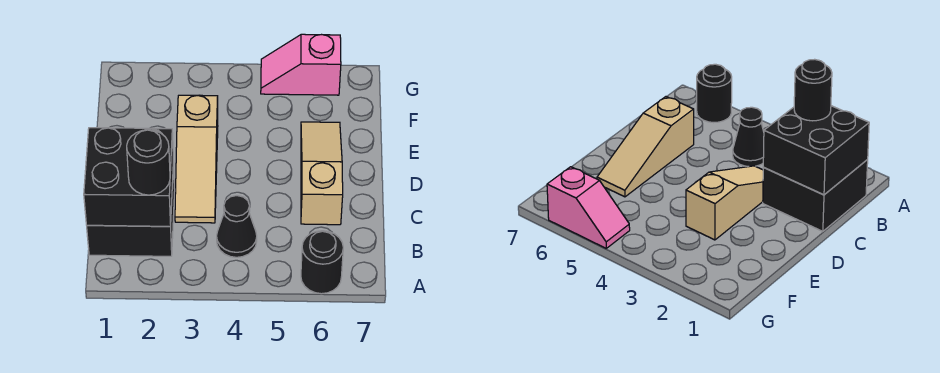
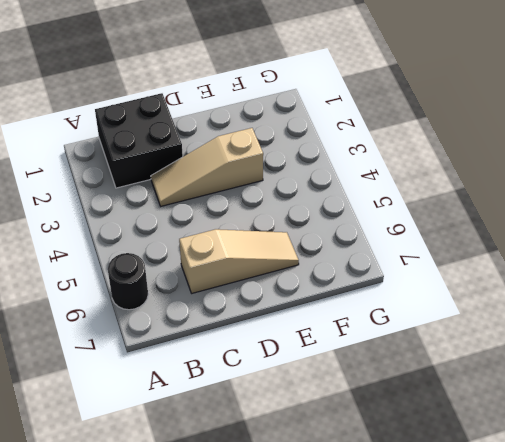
none -> black cone B4 level 1
none -> pink slope G5:G6 level 1 top 6

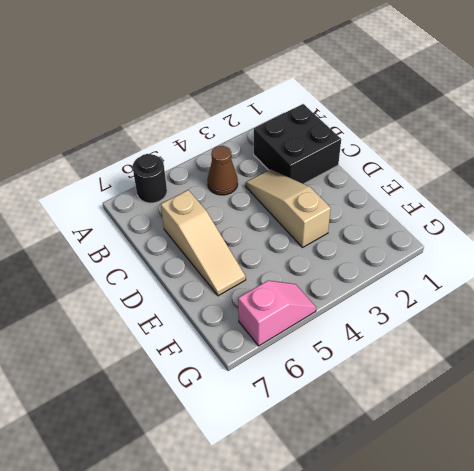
brown cone B4 level 1 -> black cone B4 level 1
none -> black brick B1:C2 level 2
none -> black round brick B2 level 3

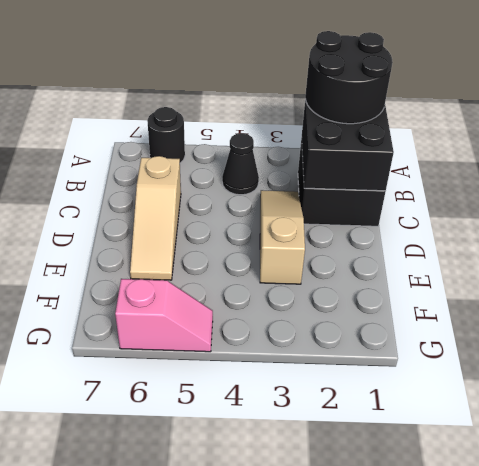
black round brick A1:B2 level 3 -> black round brick B2 level 3

